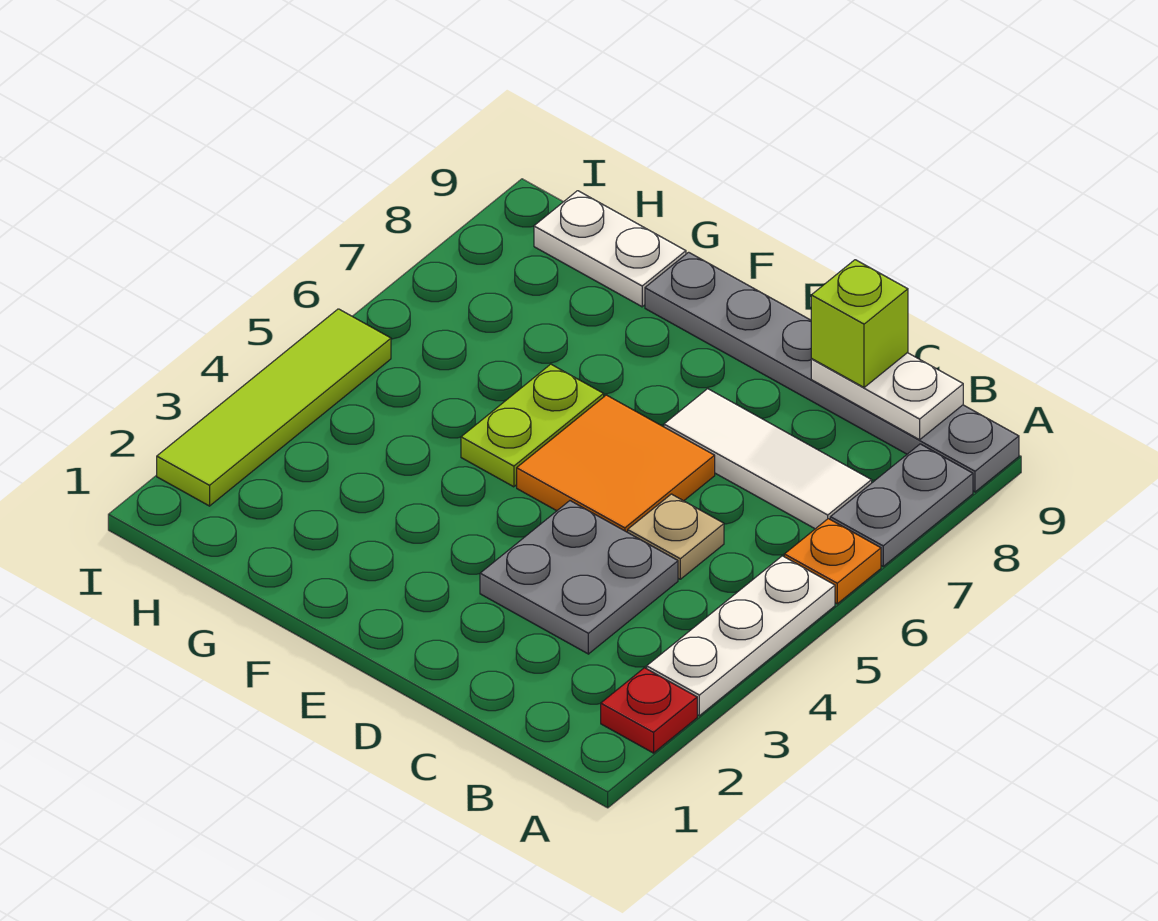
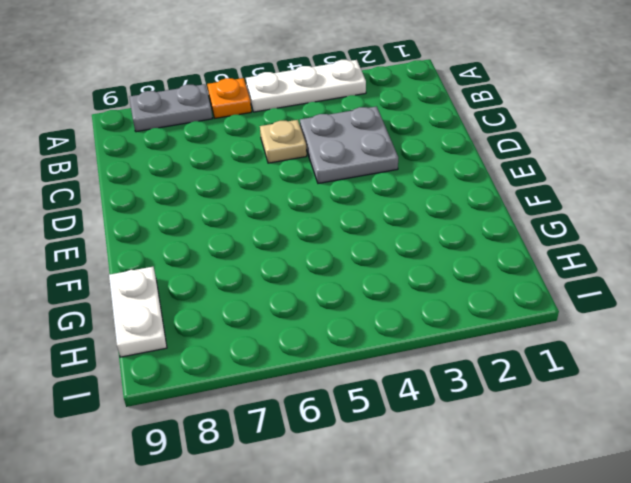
none -> red plate A2 level 1
none -> grey plate A9:F9 level 1
none -> white tile B7:D7 level 1

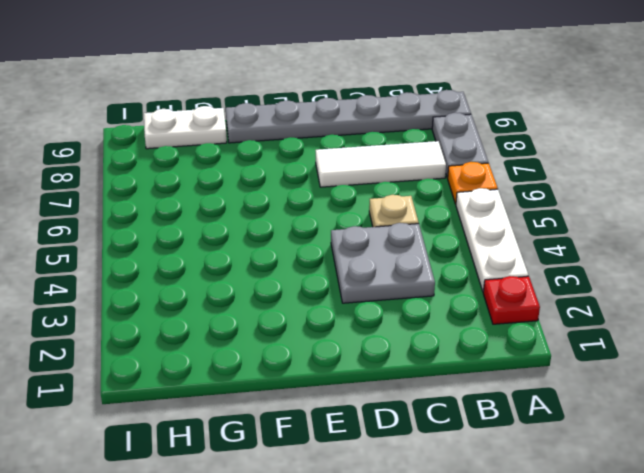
none -> orange tile D5:E6 level 1
none -> lime plate F5:F6 level 1
none -> lime tile I2:I5 level 1

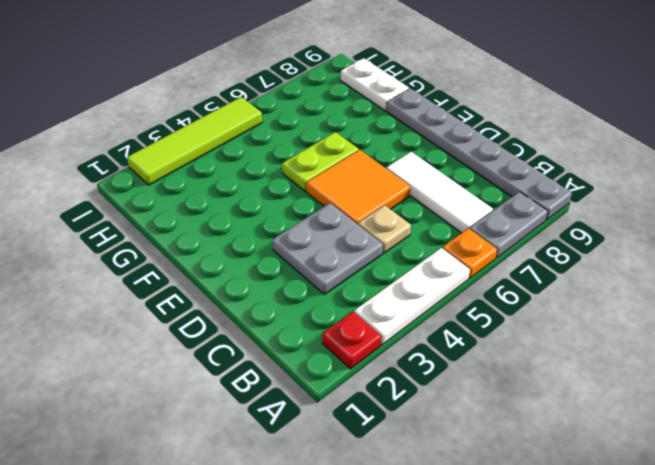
none -> white plate B9:C9 level 2
none -> lime brick C9 level 3

